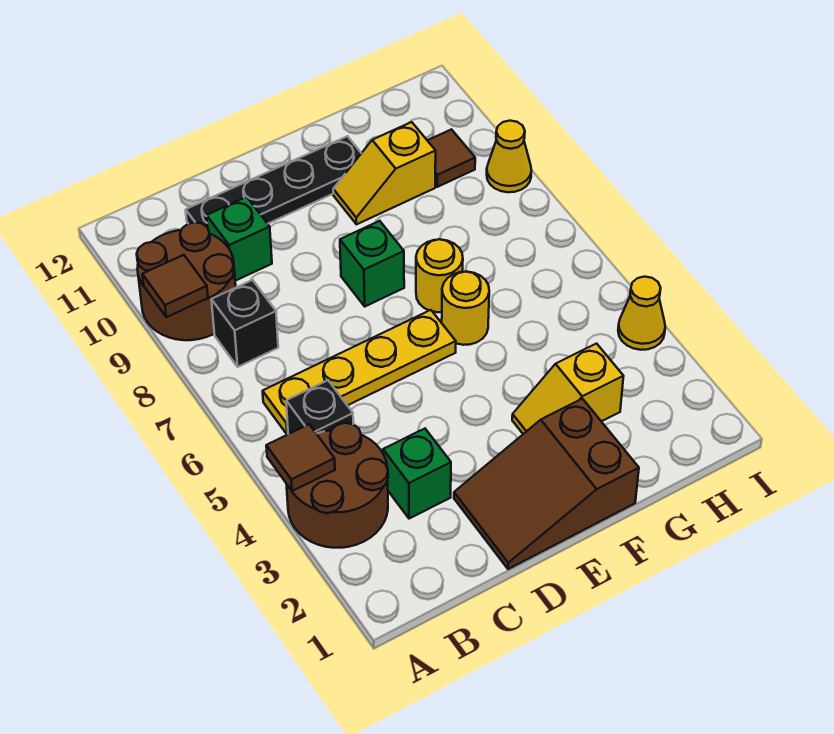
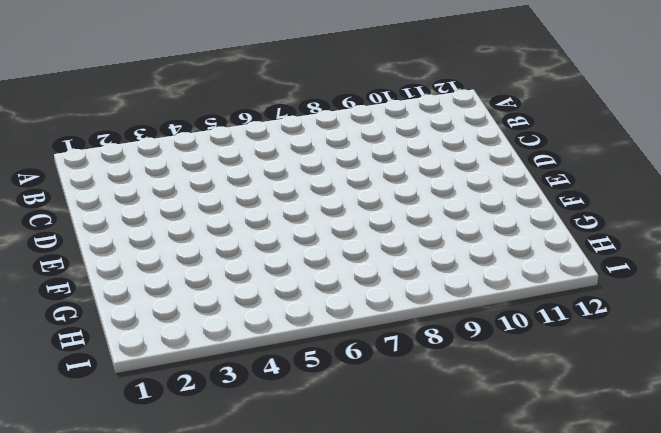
none -> brown round brick A3:B4 level 1
none -> brown round brick A9:B10 level 1
none -> black brick B5 level 1

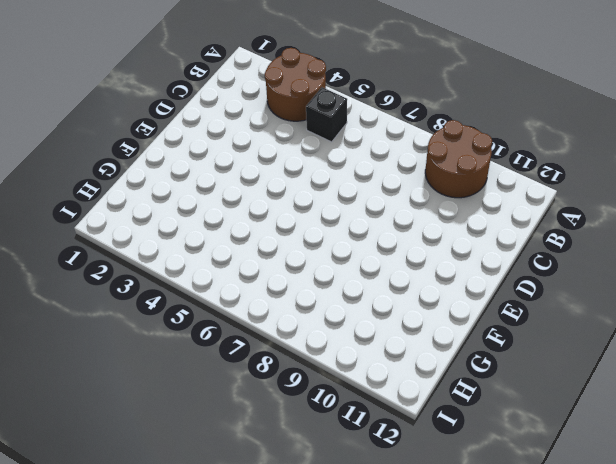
none -> yellow plate B6:E6 level 1
none -> black brick B8 level 1
none -> green brick C3 level 1

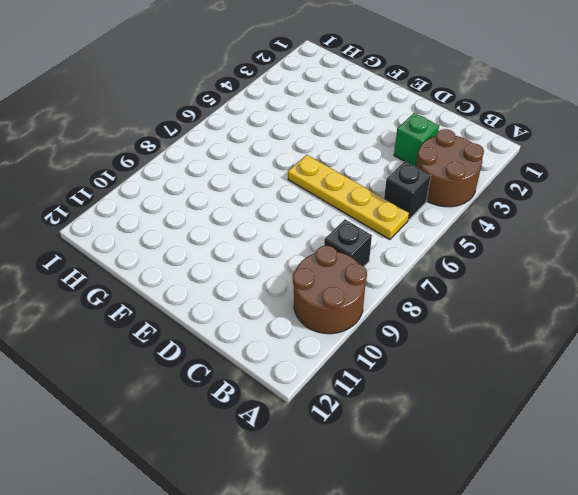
none -> green brick C10 level 1
none -> black plate C11:F11 level 1
none -> brown slope D1:F2 level 1 top F

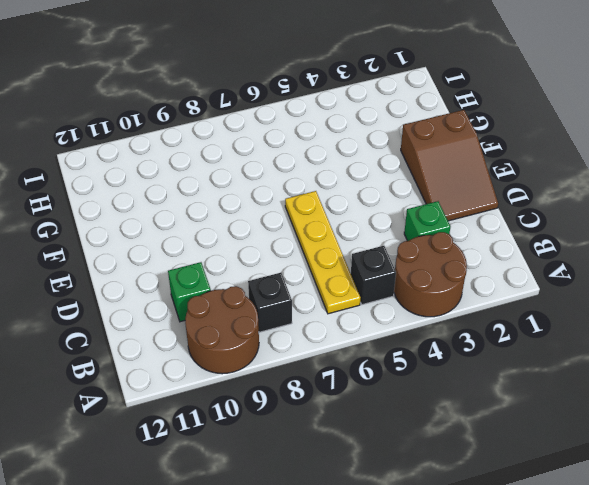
none -> black plate C11:F11 level 1
none -> green brick E8 level 1
none -> yellow slope F3:G3 level 1 top G

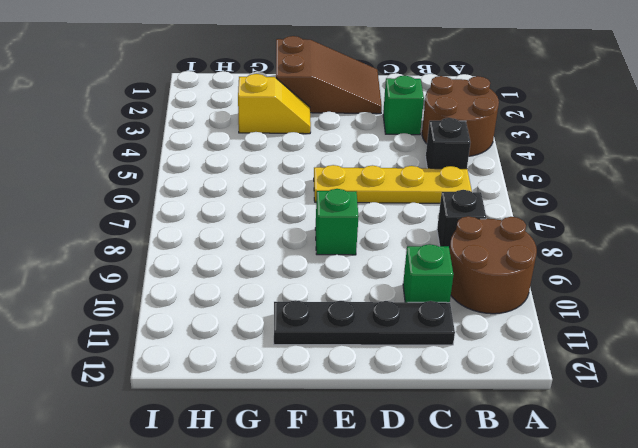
none -> yellow round brick F6 level 1
none -> yellow round brick F7 level 1
none -> yellow slope F10:G10 level 1 top G

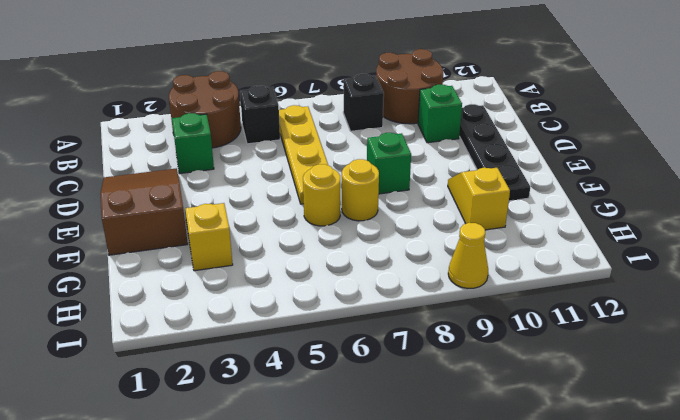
none -> brown tile H10 level 1
none -> yellow cone I4 level 1
none -> brown tile A4 level 2

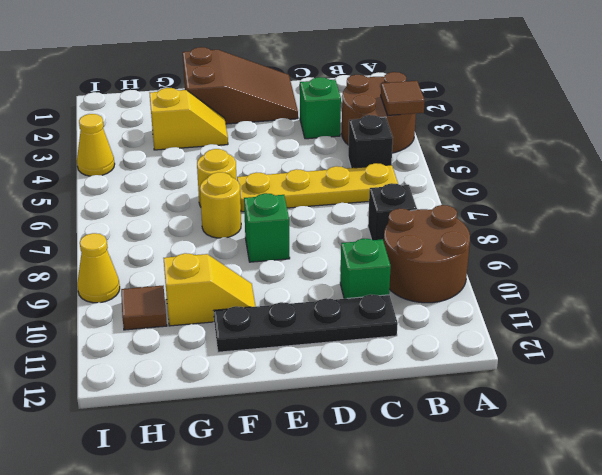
none -> brown tile A9 level 2

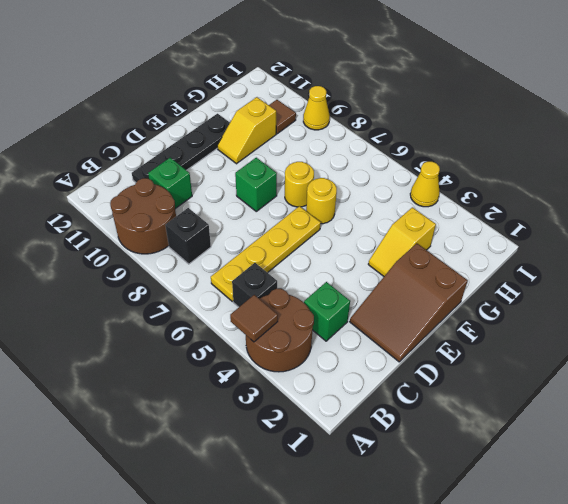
none -> brown tile A9 level 2

